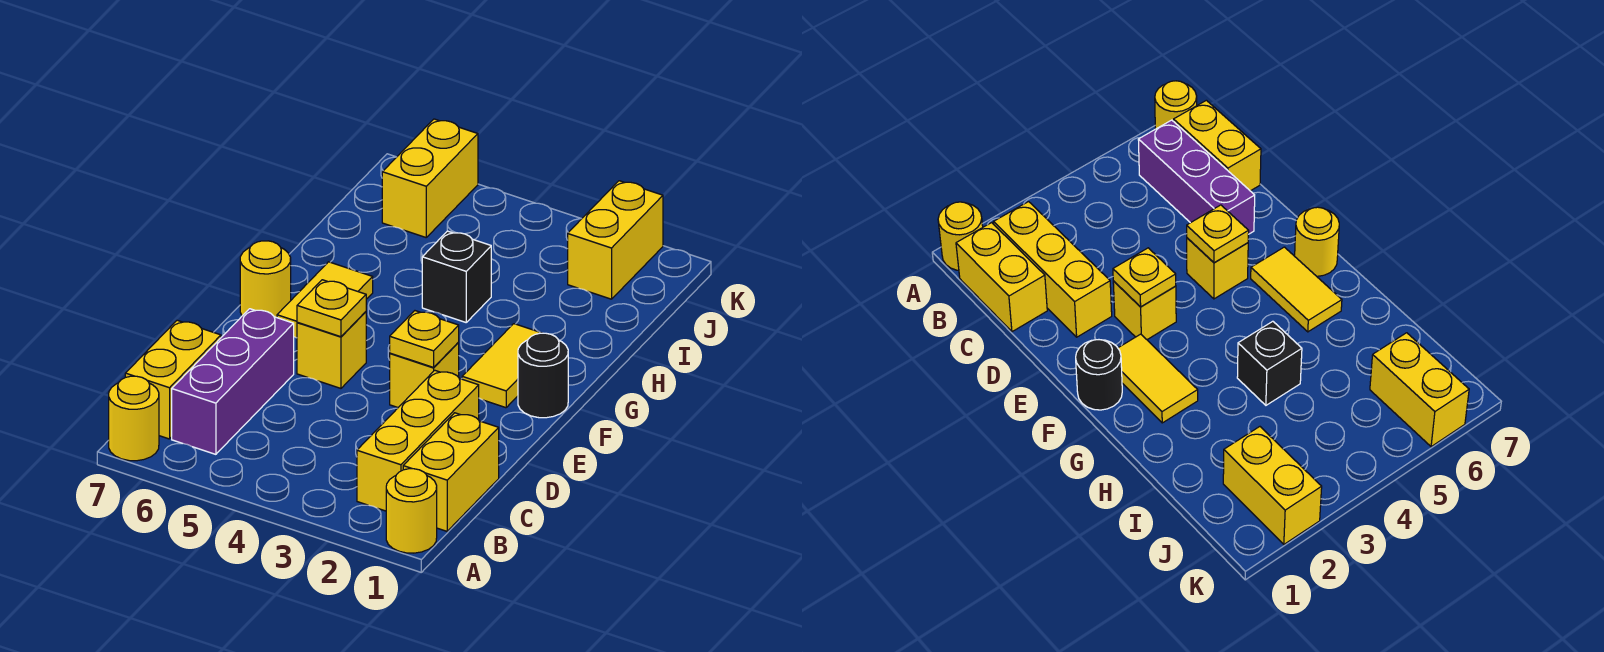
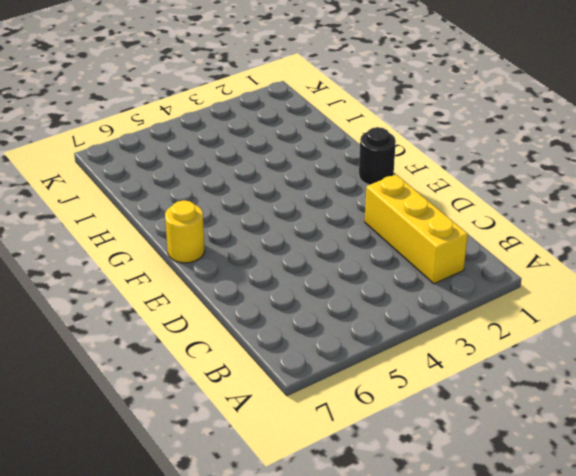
none -> yellow round brick A1 level 1
none -> yellow round brick A7 level 1
none -> yellow brick B1:C1 level 1

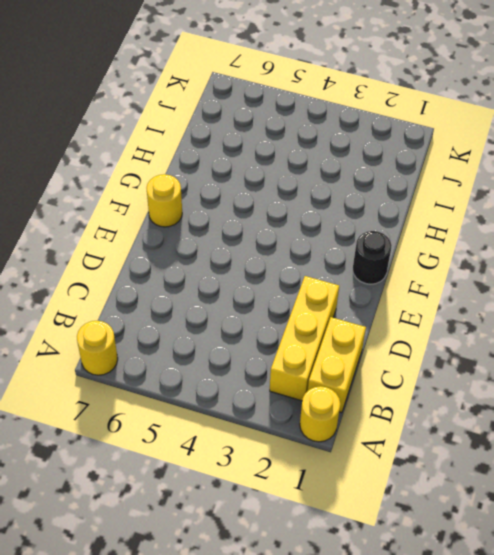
none -> purple brick B6:D6 level 1
none -> yellow brick B7:C7 level 1
none -> yellow brick E3 level 1

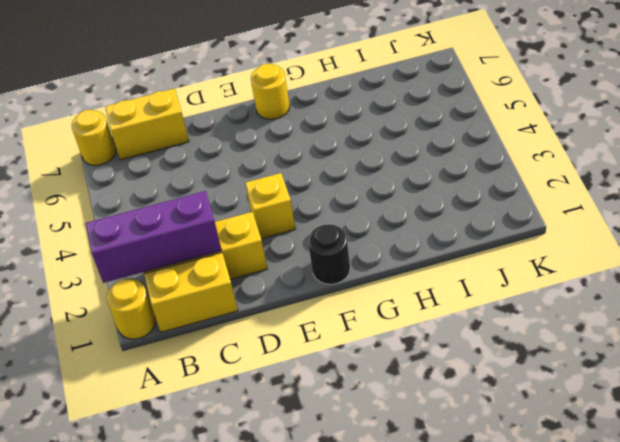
purple brick A2:C2 level 2 -> purple brick B6:D6 level 1
none -> yellow brick E5 level 1
none -> yellow tile F2:G2 level 1
none -> yellow tile F6:G6 level 1

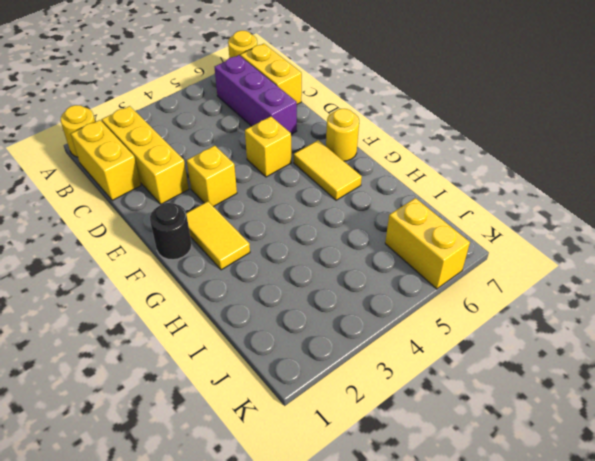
none -> black brick H4 level 1
none -> yellow brick J2:K2 level 1
none -> yellow plate E3 level 2

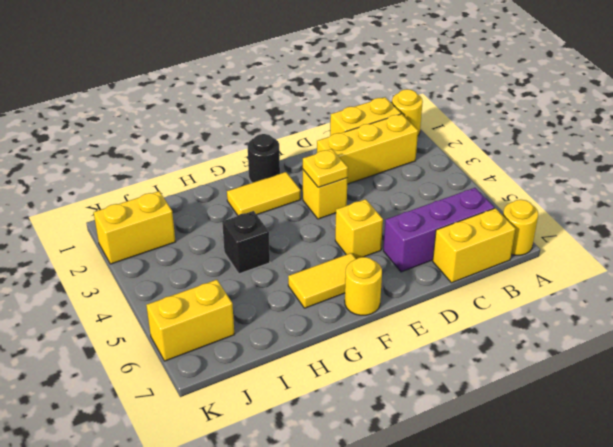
none -> yellow plate E5 level 2

